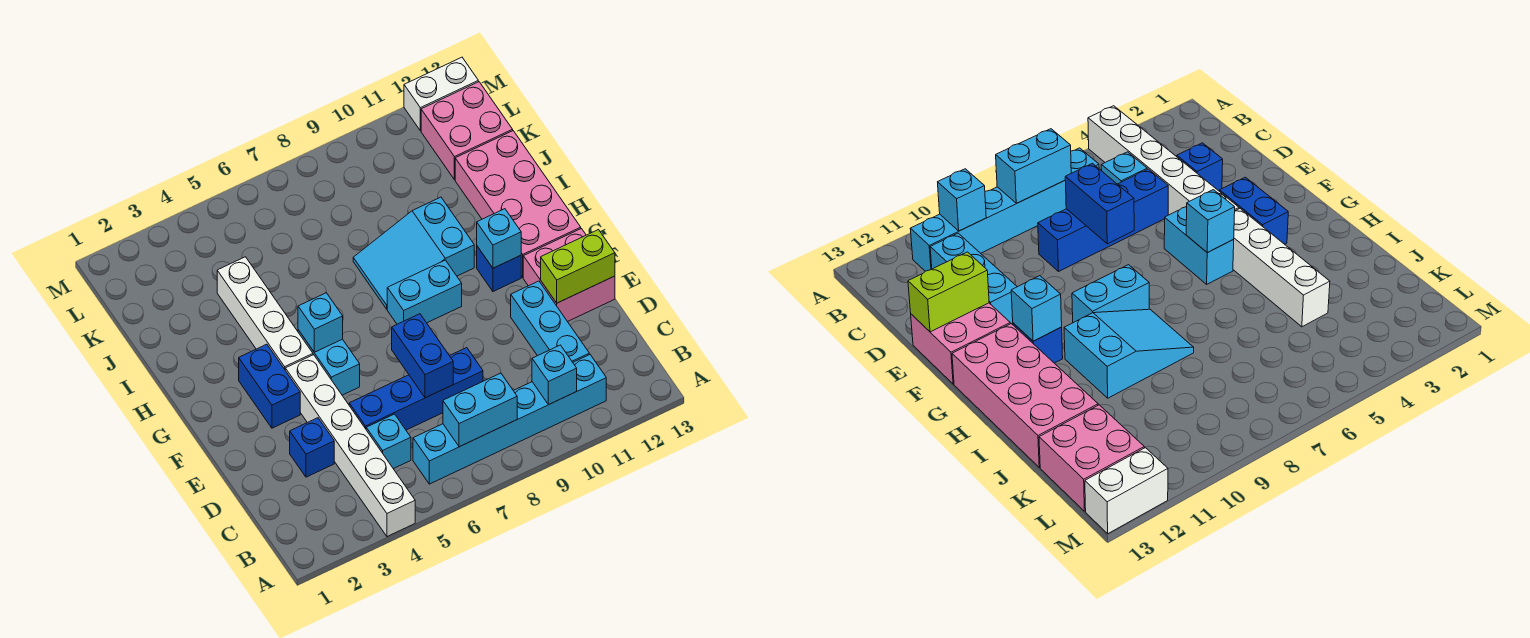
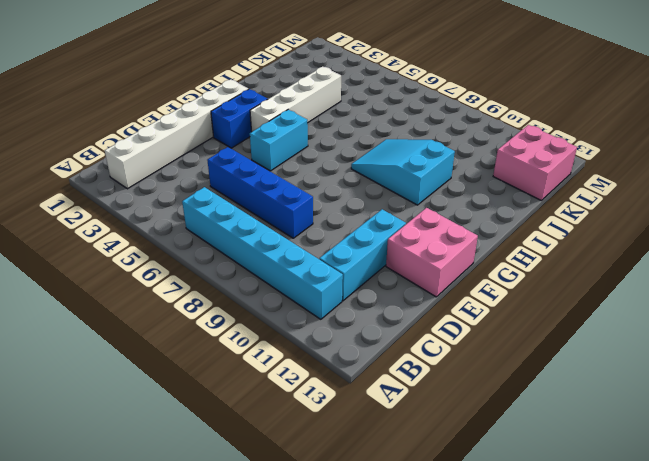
white brick B2:G2 level 1 -> white brick A4:F4 level 1
none -> cyan brick C5 level 1
none -> blue brick D3 level 1
none -> cyan brick G8:G9 level 1

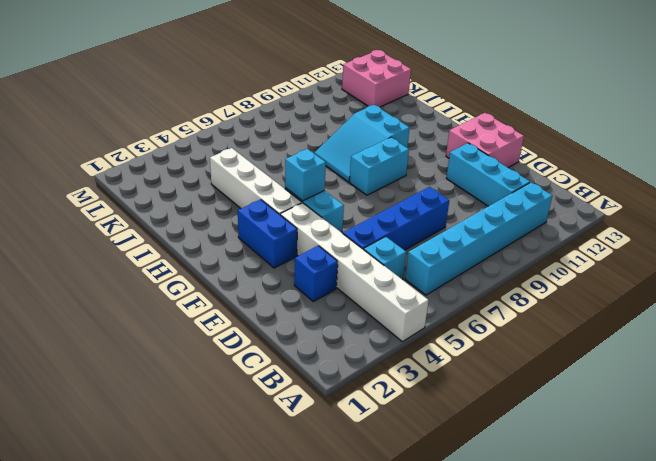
none -> blue brick G11 level 1
none -> pink brick G12:J13 level 1
none -> white brick M12:M13 level 1

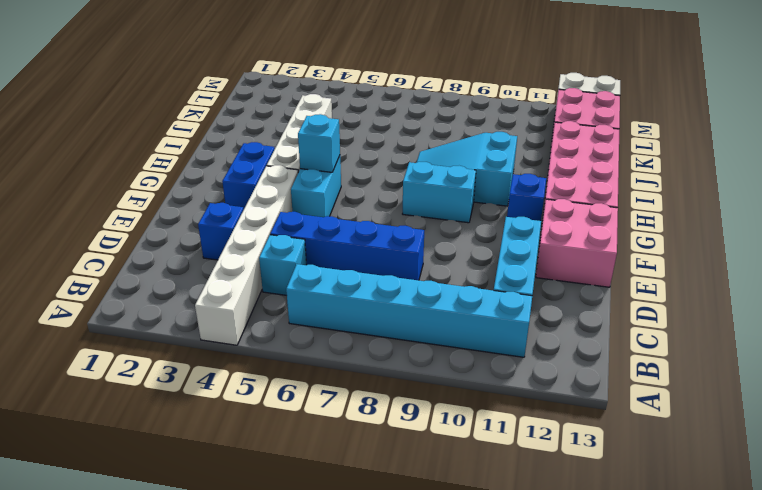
none -> cyan brick B7:B8 level 2
none -> cyan brick B10 level 2
none -> blue brick D7:E7 level 2

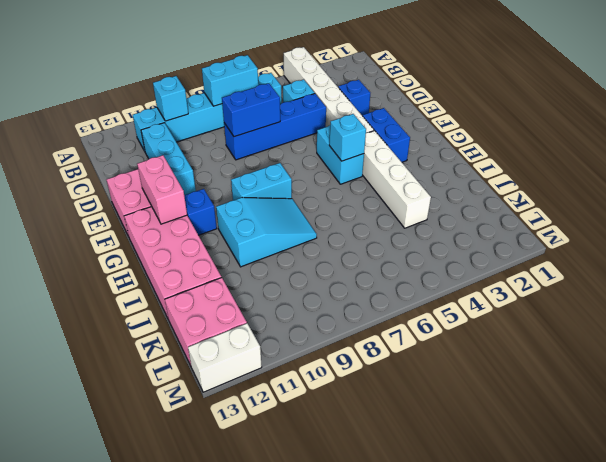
blue brick D7:D8 level 2 -> blue brick D7:E7 level 2
pink brick F12:G12 level 2 -> none
none -> lime brick E12:E13 level 2
none -> cyan brick G11 level 2

